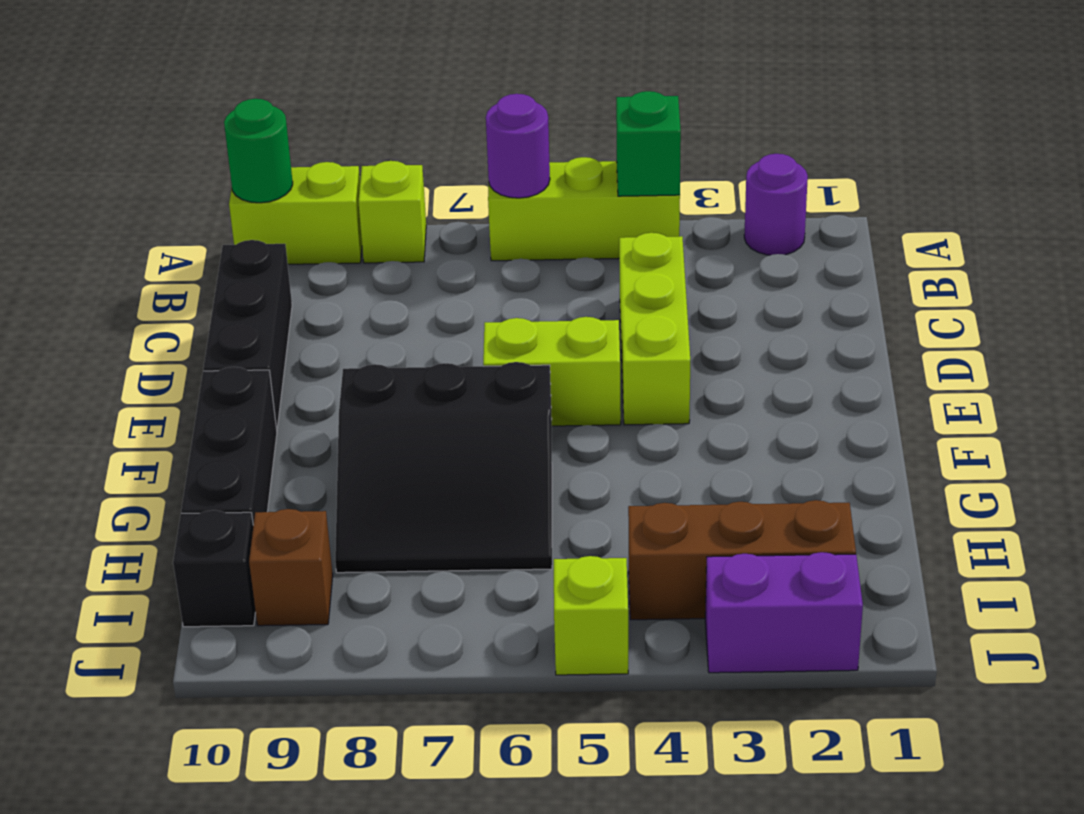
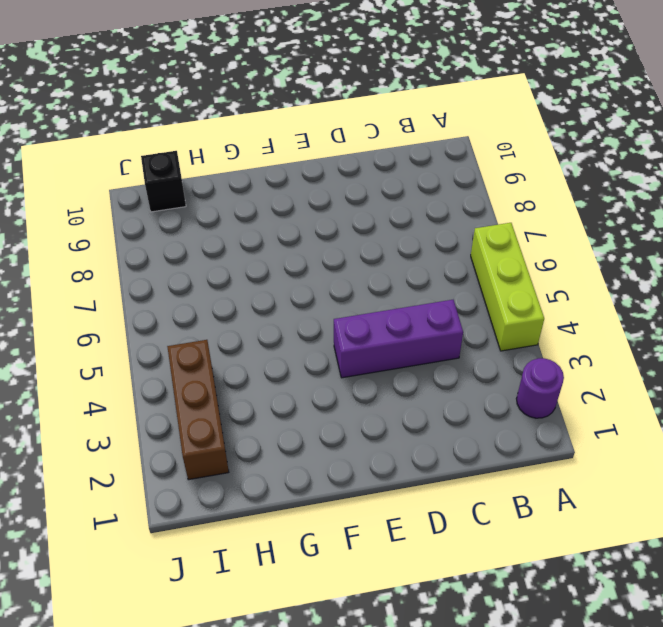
purple brick C4:E4 level 1 -> lime brick C4:E4 level 1
none -> lime brick A8 level 1
none -> lime brick A9:A10 level 1
none -> black brick C10:E10 level 1

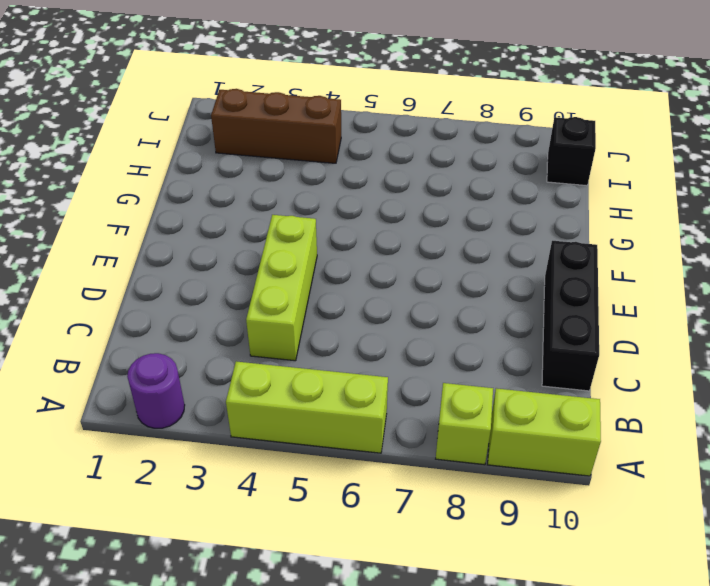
none -> lime brick E5:E6 level 1
none -> black slope F6:H8 level 1 top F
none -> black brick F10:H10 level 1

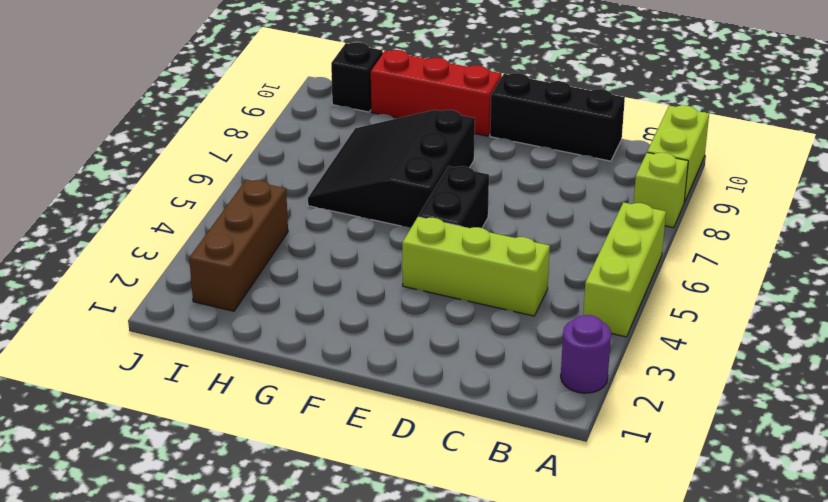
black brick E5:E6 level 1 -> lime brick E5:E6 level 1
red brick F10:H10 level 1 -> black brick F10:H10 level 1
none -> brown brick I9 level 1
none -> purple brick J2:J3 level 1
none -> lime brick J5 level 1

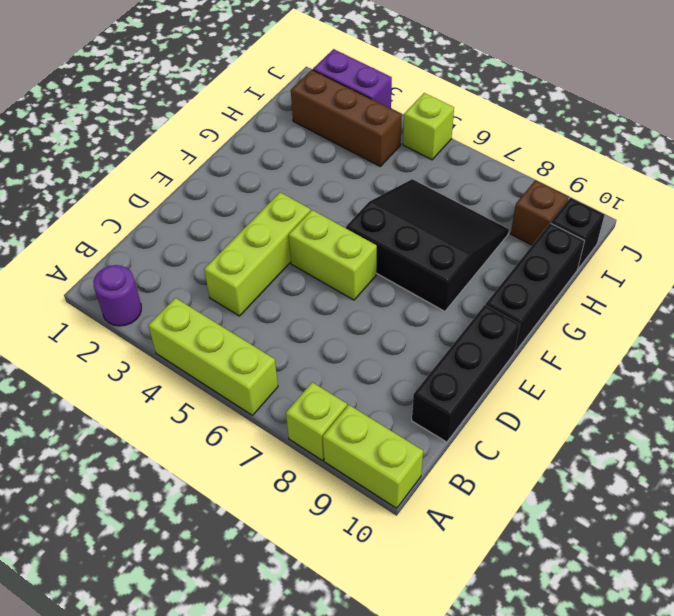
none -> green brick A4 level 2
none -> purple round brick A6 level 2
none -> green round brick A10 level 2

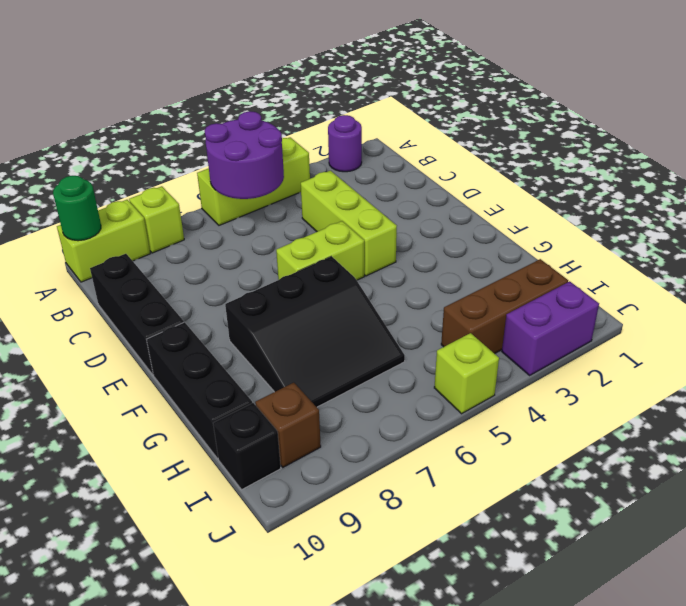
purple round brick A5:B6 level 2 -> purple round brick A6 level 2
none -> green brick A4 level 2

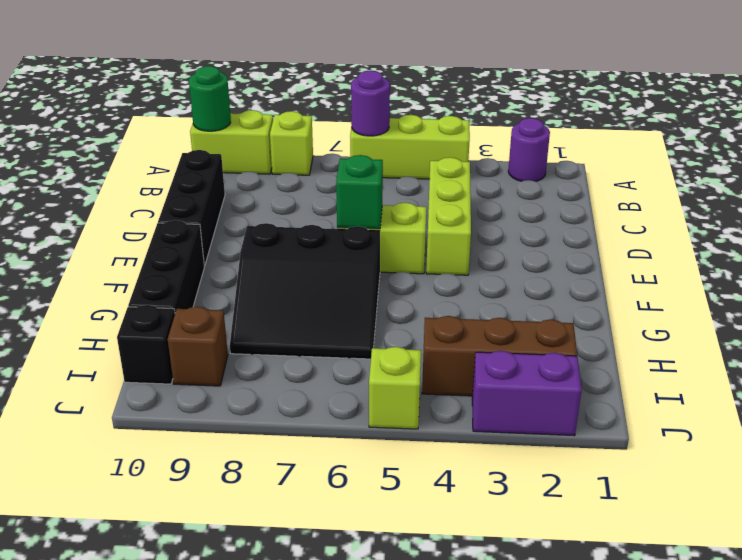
green brick E6 level 2 -> green brick A4 level 2

